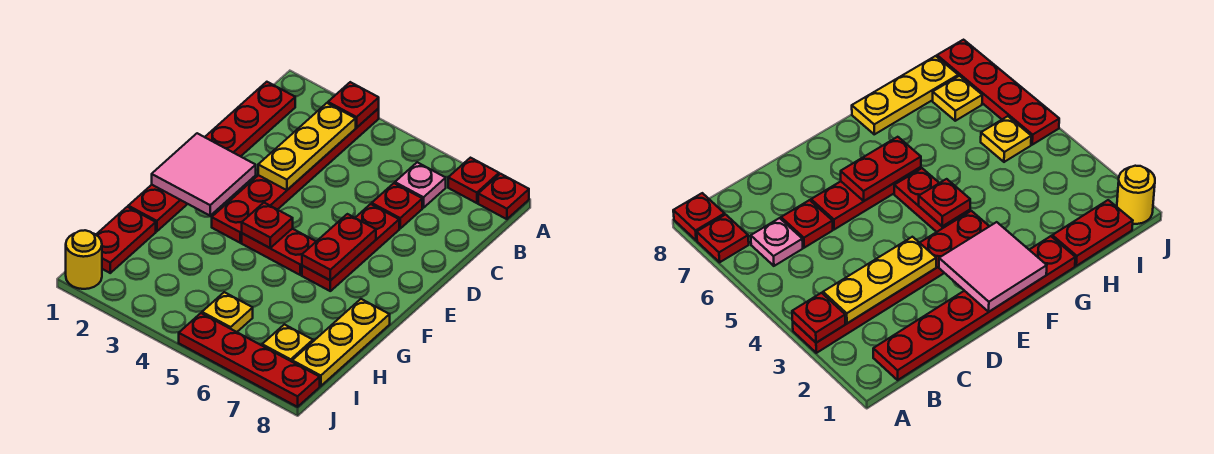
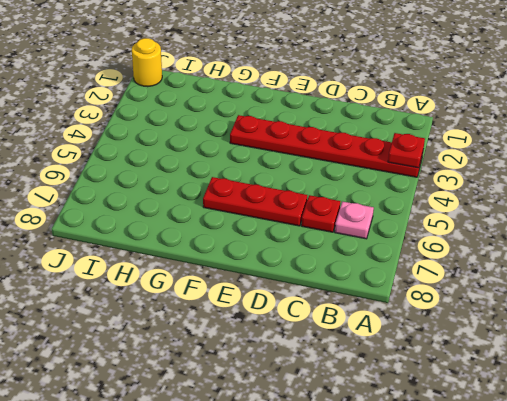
none -> red plate A7 level 1
none -> red plate A8 level 1
none -> red plate B1:G1 level 1

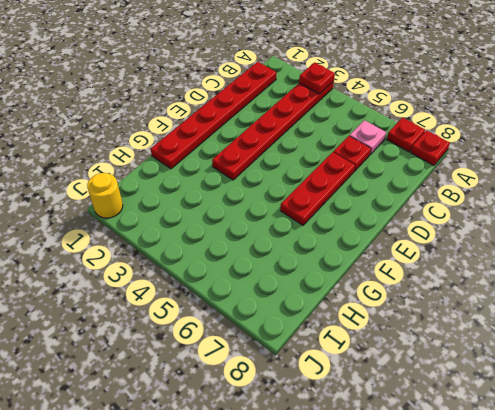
none -> red plate F4:F5 level 1
none -> yellow plate G8:I8 level 1
none -> red plate H1:I1 level 1

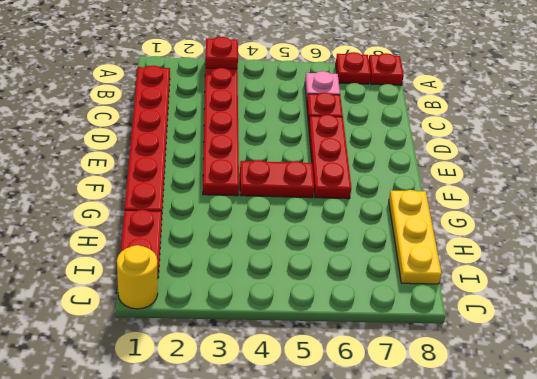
none -> yellow plate I5 level 1
none -> yellow plate I7 level 1
none -> red plate J5:J8 level 1

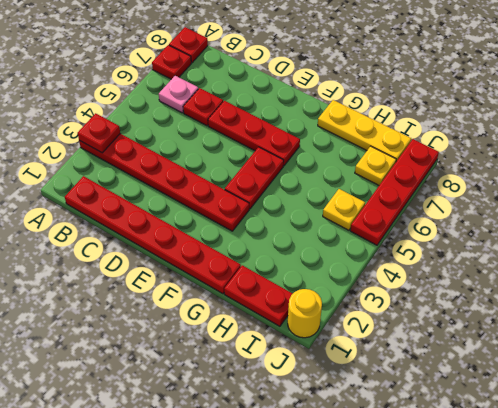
none -> yellow plate B3:D3 level 2
none -> pink tile E1:F2 level 2
none -> red plate E6:F6 level 2

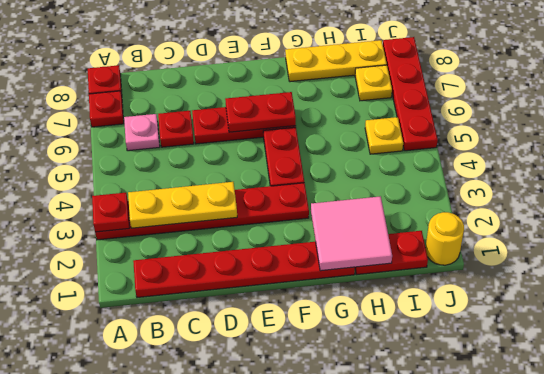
pink tile G1:H2 level 2 -> pink tile E1:F2 level 2
none -> red plate F4 level 2

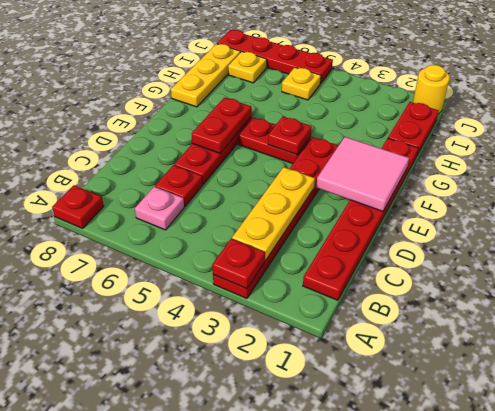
none -> red plate A7 level 1

